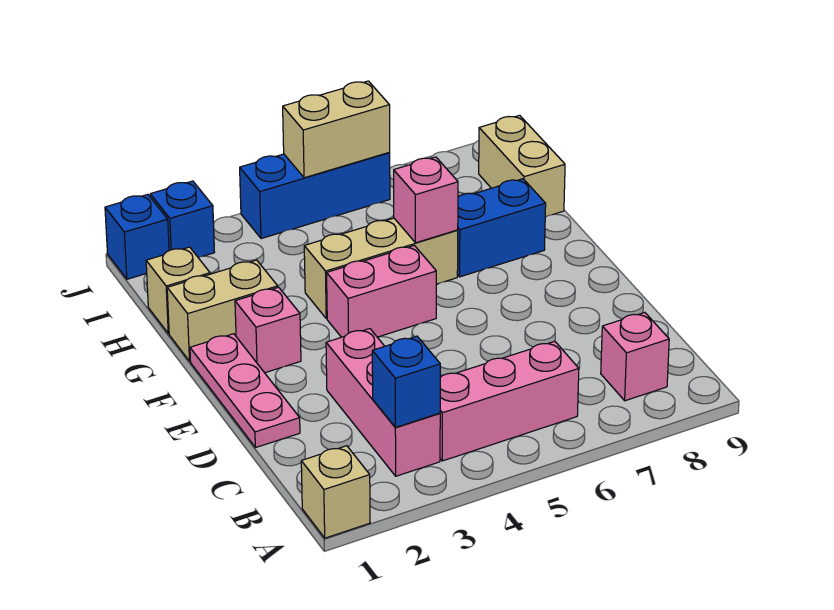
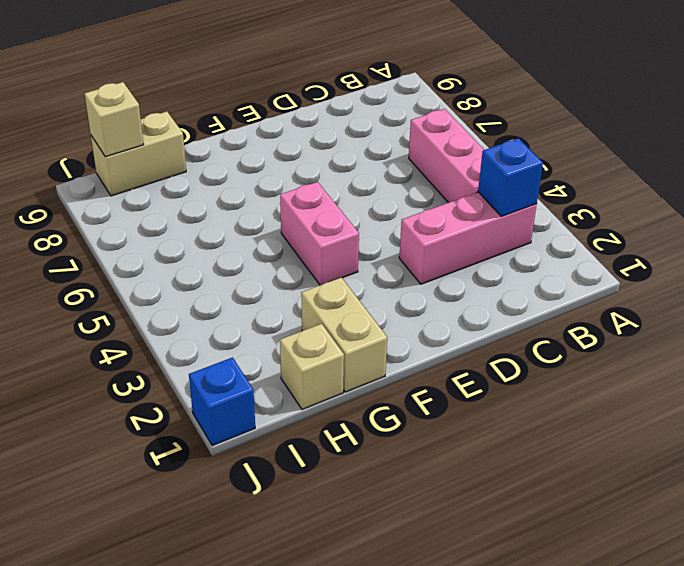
tan brick I9 level 2 -> tan brick A1 level 1
none -> pink brick B8 level 1
none -> pink plate D1:F1 level 1
none -> pink brick F2 level 1

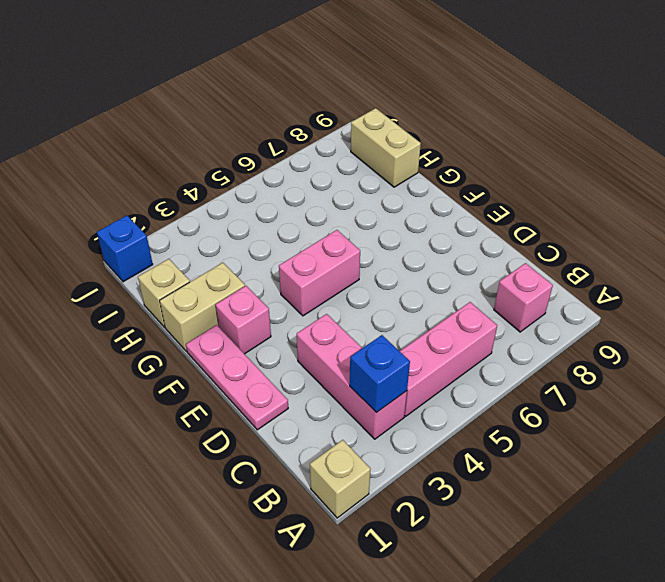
none -> tan brick G4:G6 level 1
none -> blue brick G7:G8 level 1
none -> blue brick J2 level 1

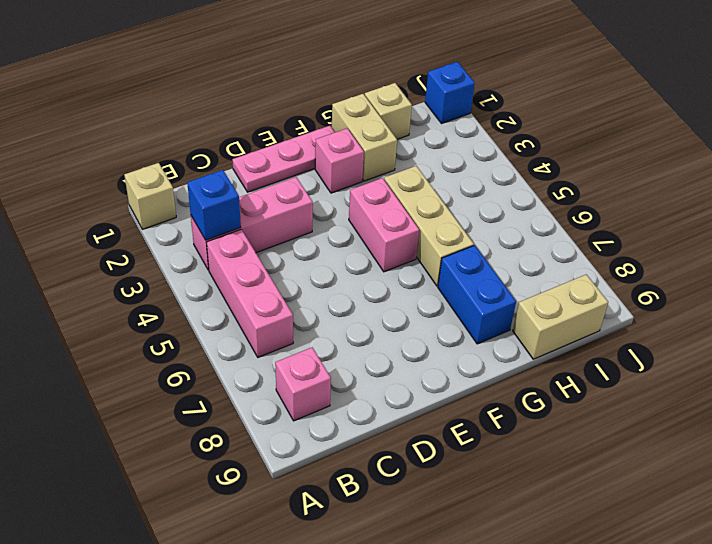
none -> blue brick J2 level 1
none -> blue brick J4:J6 level 1
none -> pink brick G6 level 2

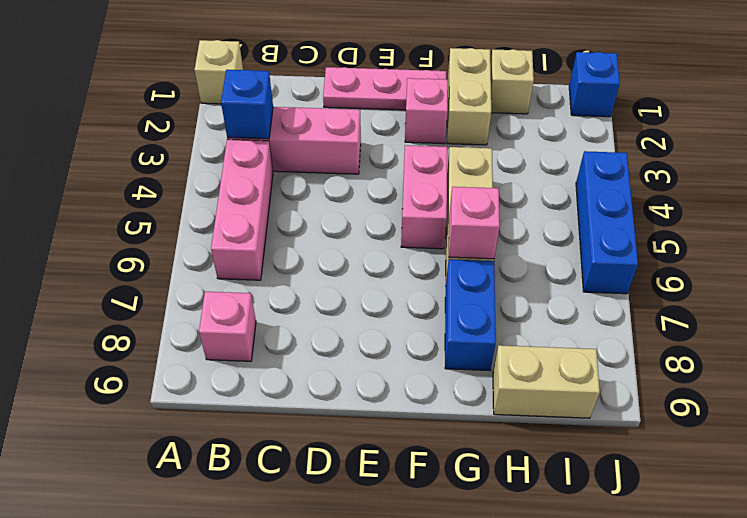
none -> blue brick J2 level 1
none -> tan brick J5:J6 level 2

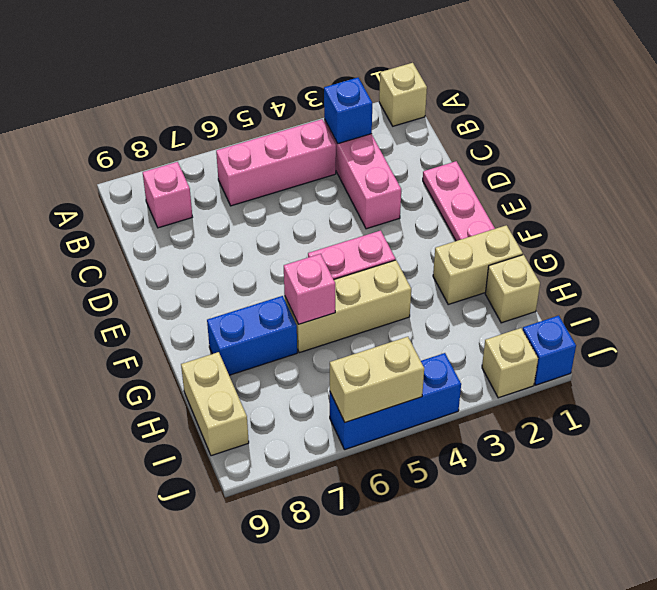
tan brick J2 level 1 -> blue brick J2 level 1
none -> pink brick F2 level 1

